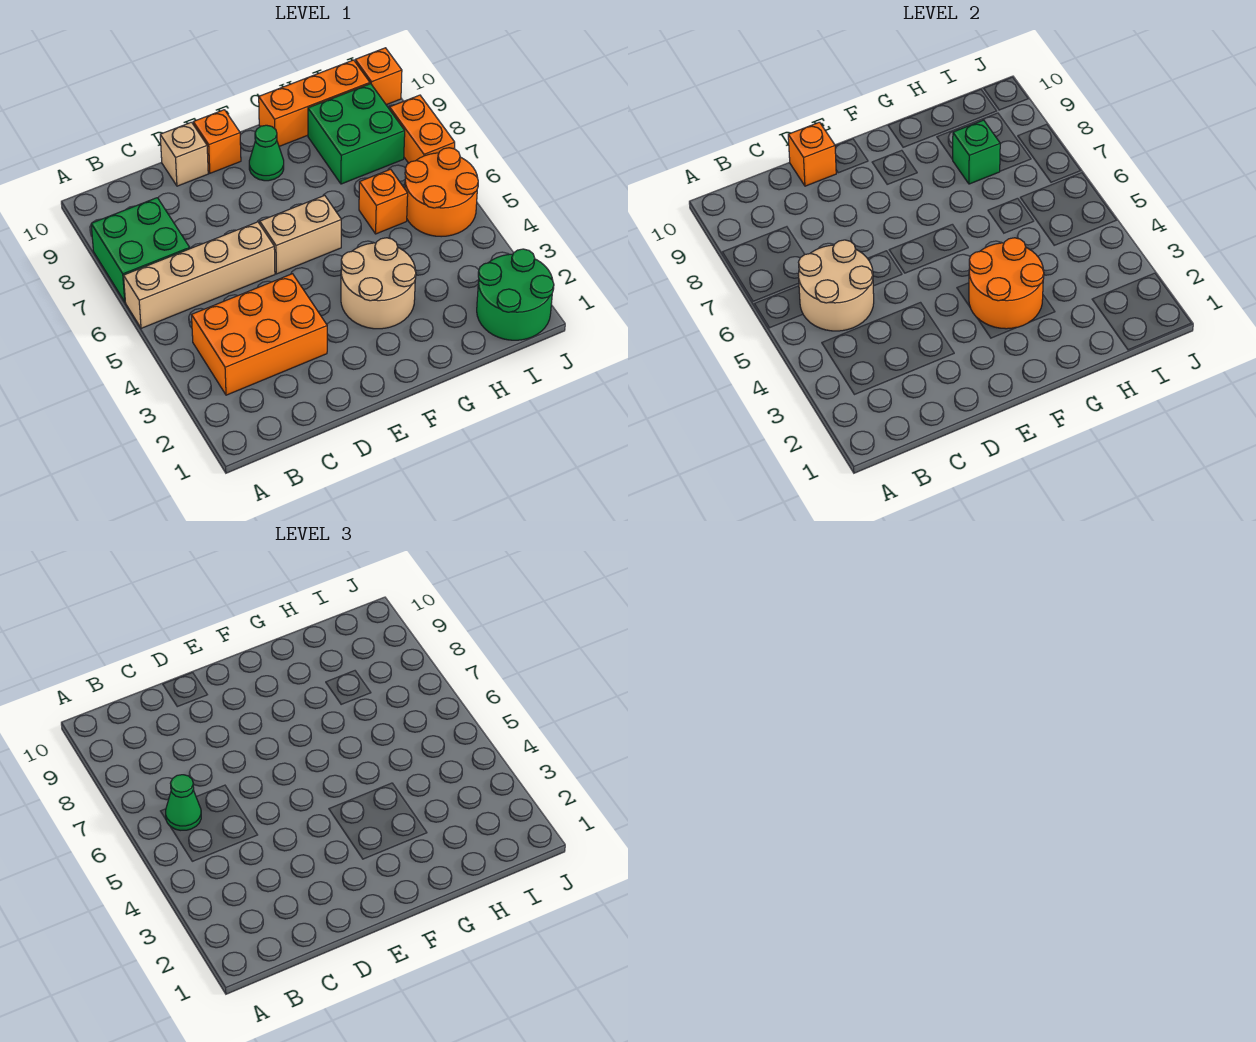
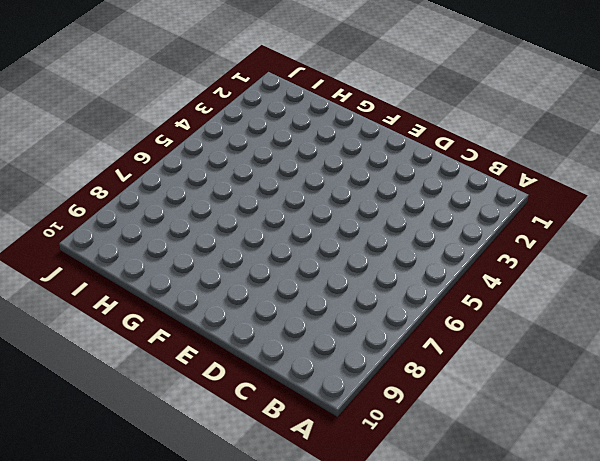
none -> tan brick A6:D6 level 1
none -> green brick A7:B8 level 1
none -> orange brick B3:D4 level 1

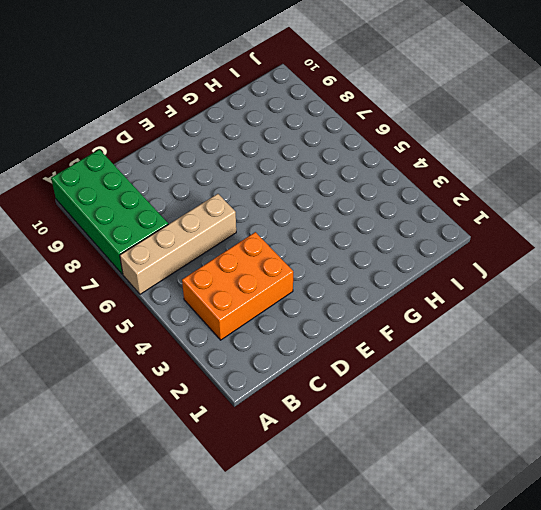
green brick A7:B10 level 1 -> green brick A7:B8 level 1
none -> tan brick D10 level 1
none -> tan brick E6:F6 level 1
none -> orange brick E10 level 1

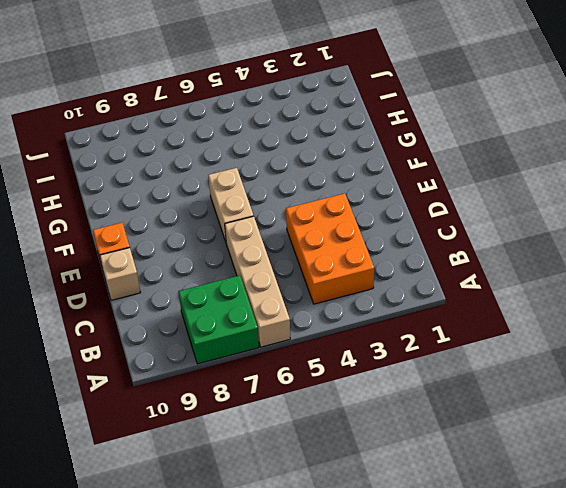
none -> tan round brick F3:G4 level 1
none -> green cone F9 level 1
none -> orange brick G10:I10 level 1

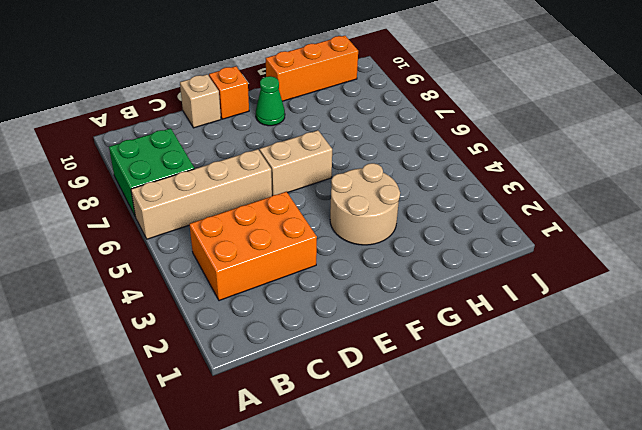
none -> orange brick H6 level 1
none -> green brick H8:I9 level 1
none -> green round brick I1:J2 level 1

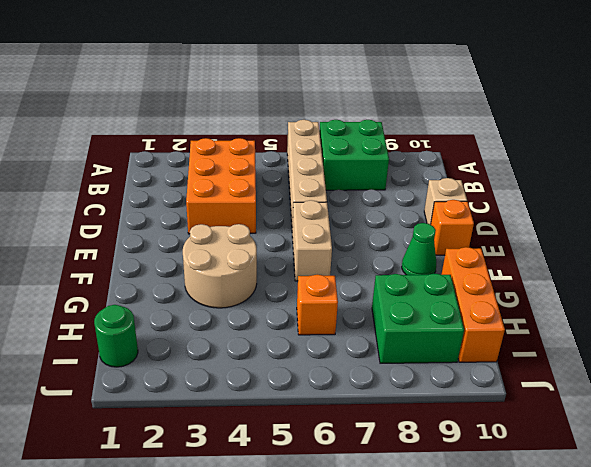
green round brick I1 level 1 -> green round brick I1:J2 level 1
none -> orange round brick I5:J6 level 1
none -> orange brick J7:J8 level 1
none -> orange brick J10 level 1

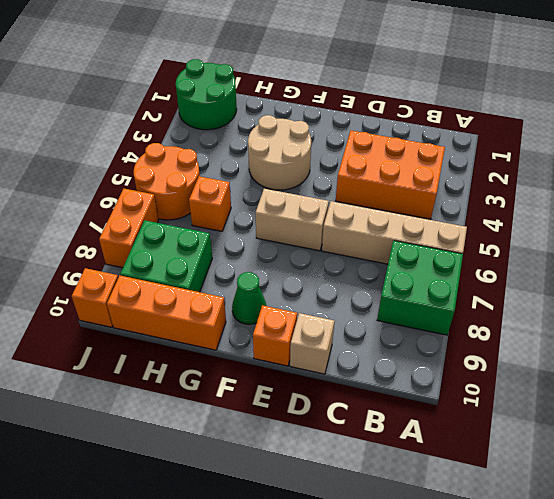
none -> tan round brick B5:C6 level 2
none -> orange brick D10 level 2
none -> orange round brick F3:G4 level 2

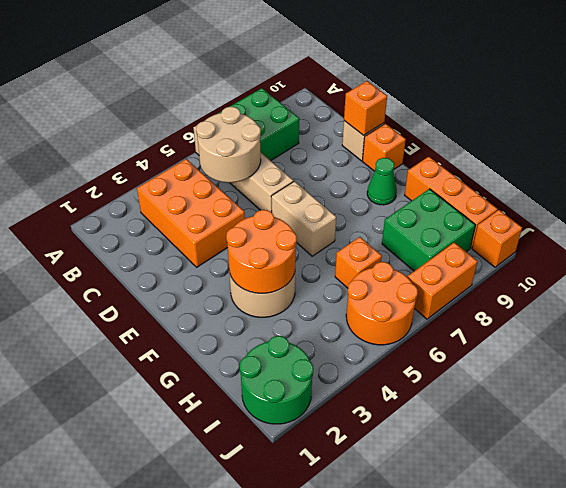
none -> green brick H8 level 2
none -> green cone B6 level 3

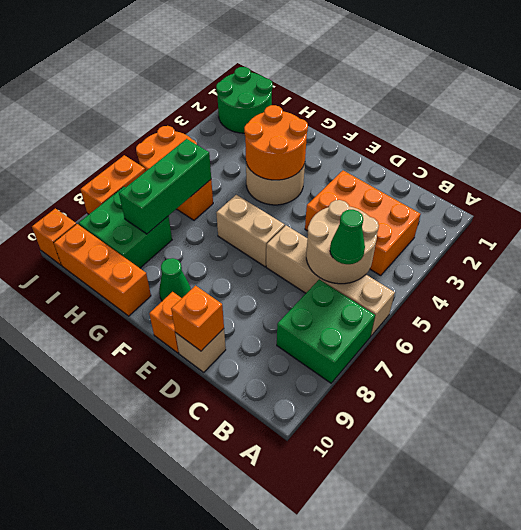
green brick H6:H8 level 2 -> green brick H8 level 2

